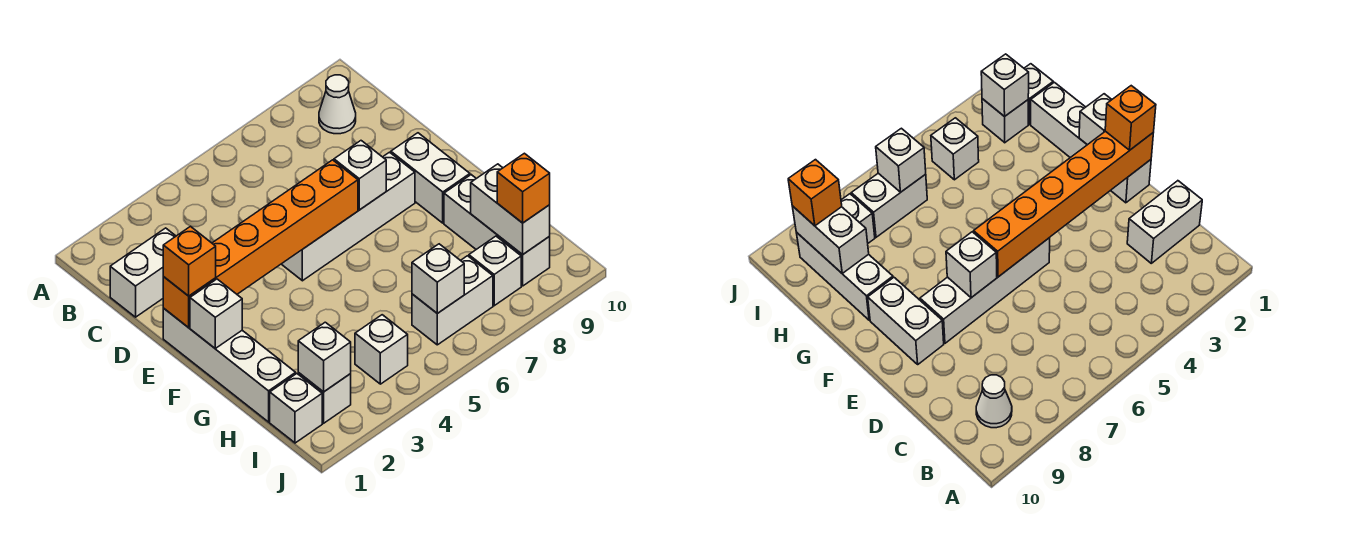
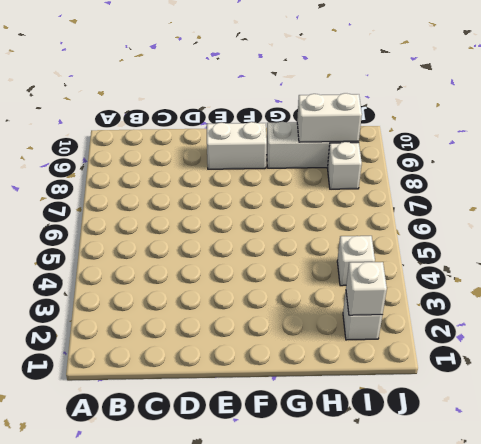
none -> white cone B9 level 1
none -> white brick C1:C2 level 1
none -> white brick E1:H1 level 1

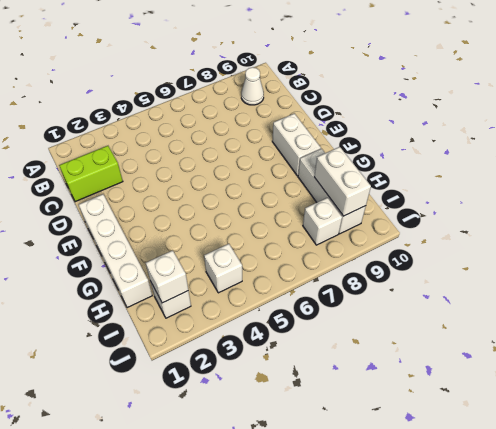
lime brick C1:C2 level 1 -> white brick C1:C2 level 1
none -> white brick E5:E8 level 1
none -> white brick I1 level 1
none -> white brick I6:I7 level 1

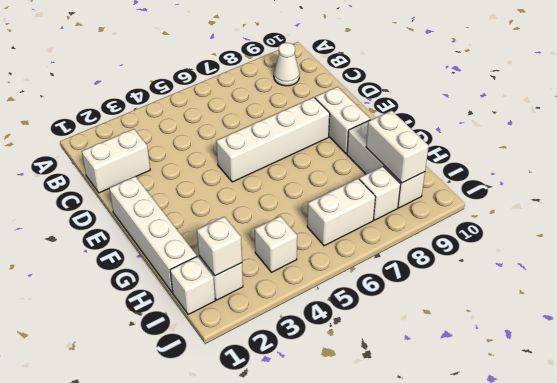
none -> orange brick E1:E6 level 2
none -> white brick E7 level 2
none -> white brick F1 level 2

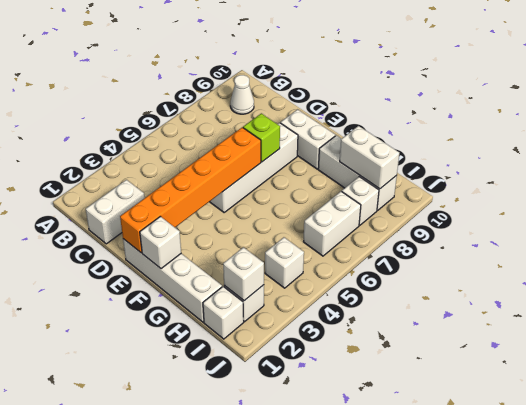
lime brick E7 level 2 -> white brick E7 level 2
none -> white brick I6 level 2
none -> orange brick E1 level 3
none -> orange brick I9 level 3

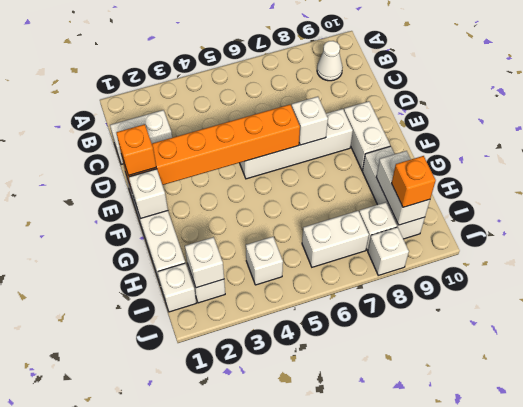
white brick J8 level 1 -> white brick I6 level 2

